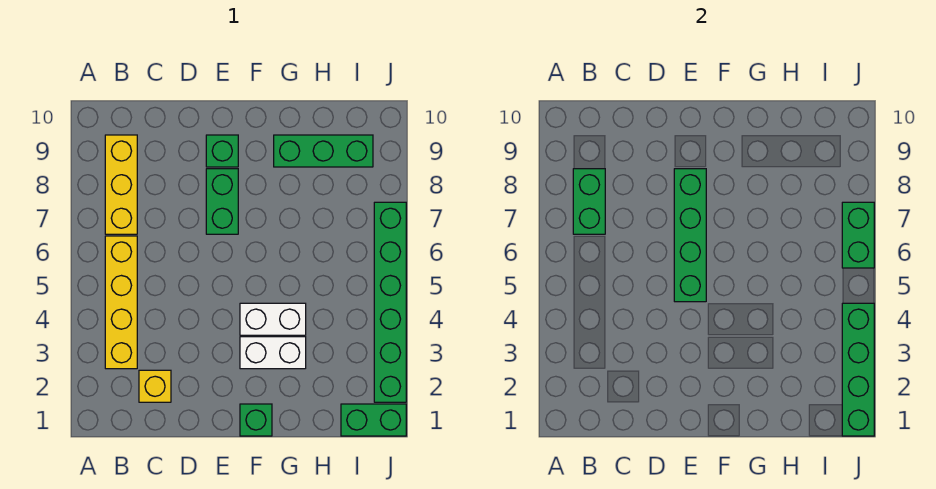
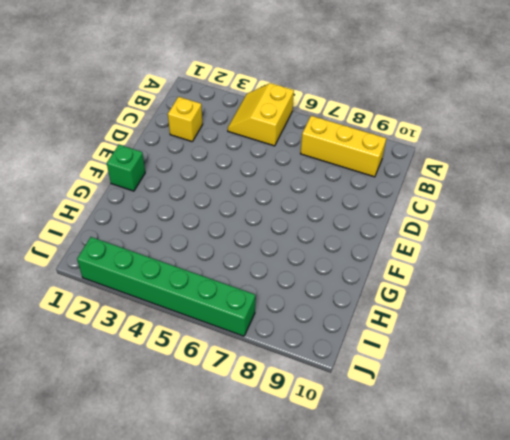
yellow slope A4:B5 level 1 top 5 -> yellow brick B3:B6 level 1
none -> green brick E7:E8 level 1
none -> green brick E9 level 1
none -> white brick F3:G3 level 1

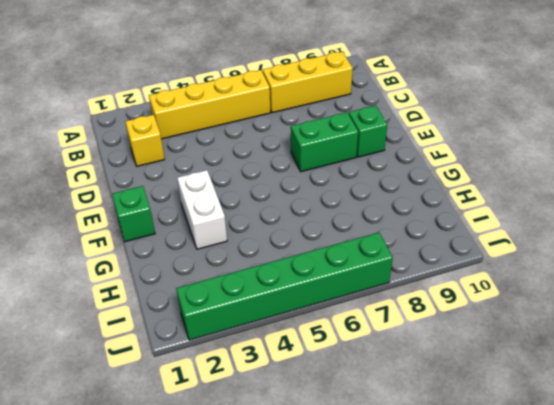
none -> white brick F4:G4 level 1
none -> green brick G9:I9 level 1
none -> green brick I1:J1 level 1

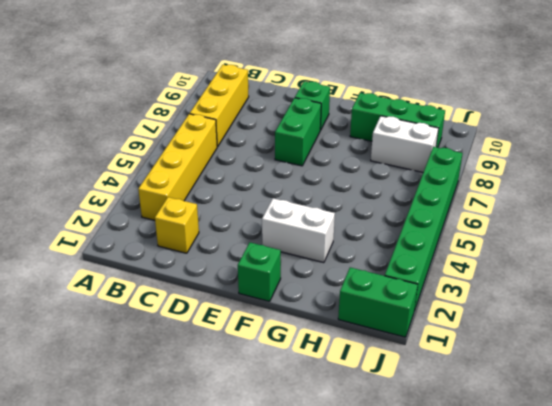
white brick H8:I8 level 1 -> white brick F4:G4 level 1
none -> green brick B7:B8 level 2
none -> green brick E5:E8 level 2
none -> green brick J1:J4 level 2

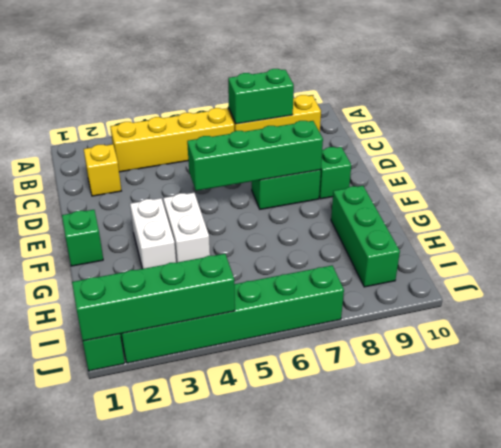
none -> green brick J6:J7 level 2

